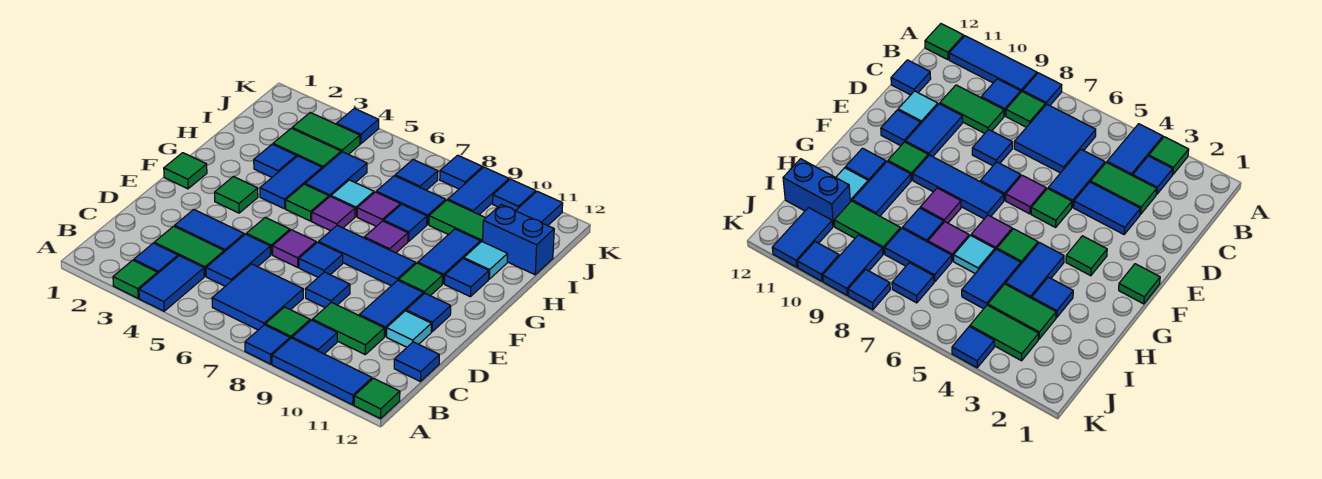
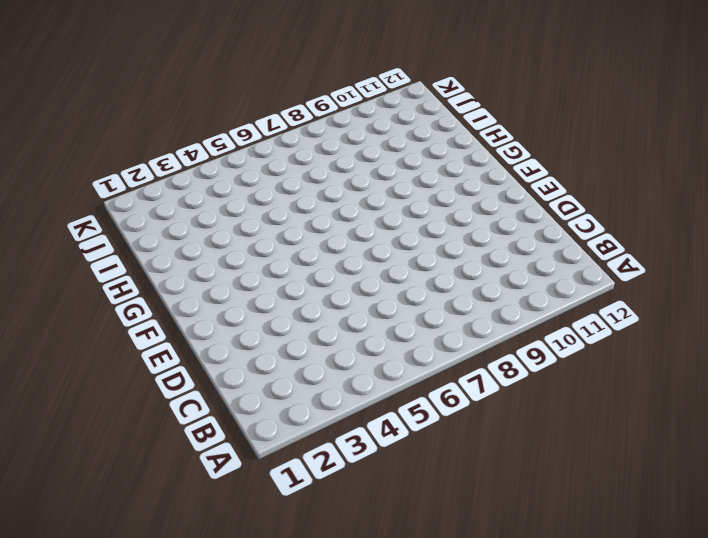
none -> green tile A3 level 1
none -> blue tile A4:B4 level 1
none -> blue tile A8 level 1
none -> blue tile A9:A11 level 1

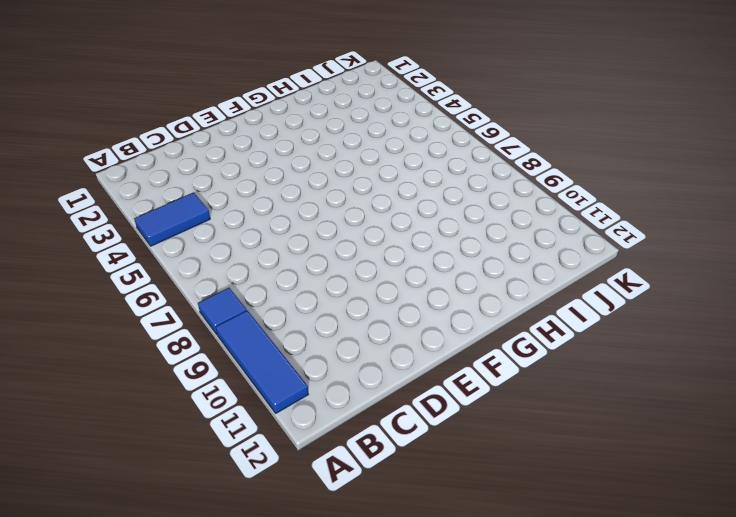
none -> green tile A3 level 1
none -> green tile A12 level 1
none -> blue tile B3 level 1
none -> blue tile B6:C7 level 1

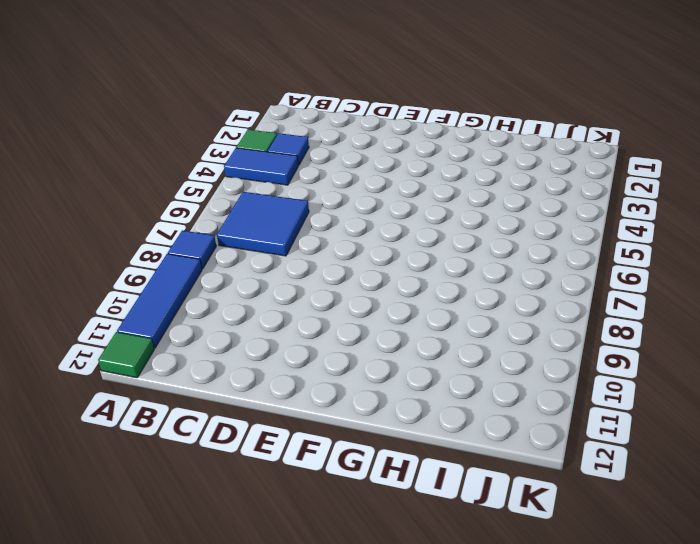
none -> green tile B8 level 1
none -> blue tile B9 level 1
none -> green tile C3:C4 level 1
none -> blue tile C5:D5 level 1

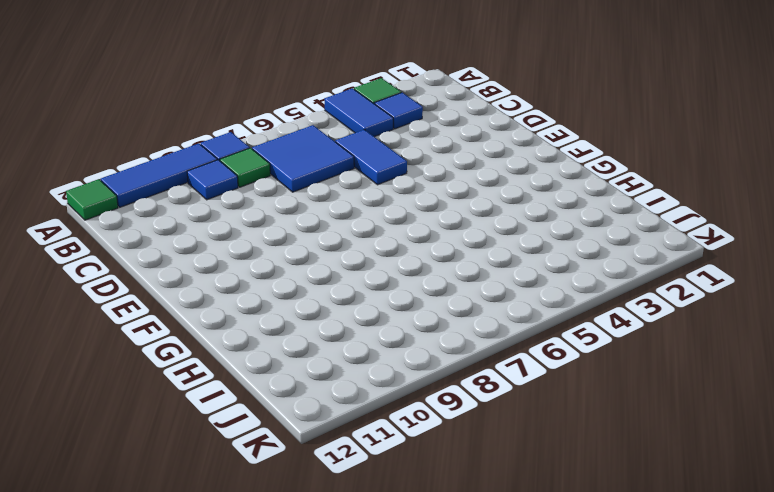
none -> green tile C3:C4 level 1
none -> green tile C9:C10 level 1
none -> blue tile C12 level 1
none -> blue tile D3:D4 level 1

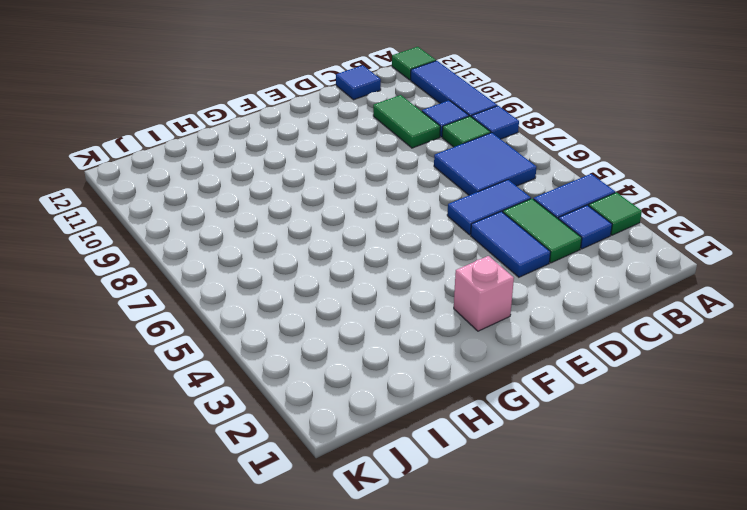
pink brick F2 level 1 -> none
none -> blue tile D8 level 1
none -> blue tile D10:E10 level 1
none -> cyan tile D11 level 1
none -> green tile E5 level 1

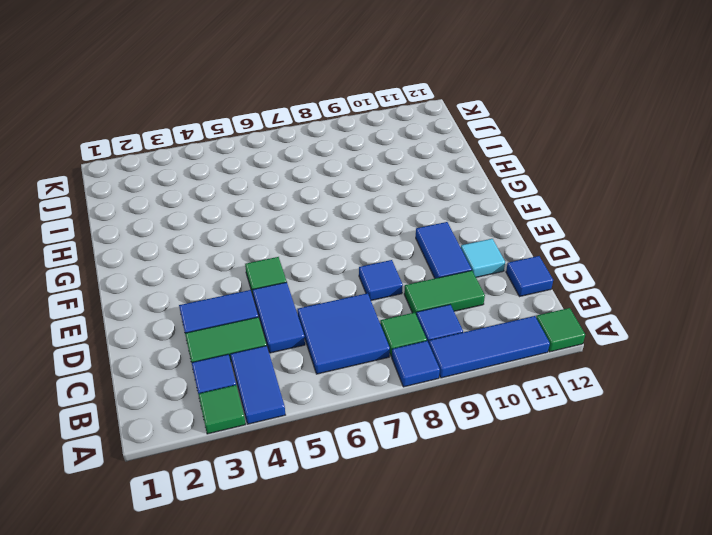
none -> purple tile E6 level 1
none -> blue tile E7 level 1
none -> blue tile E11 level 1
none -> green tile F1 level 1

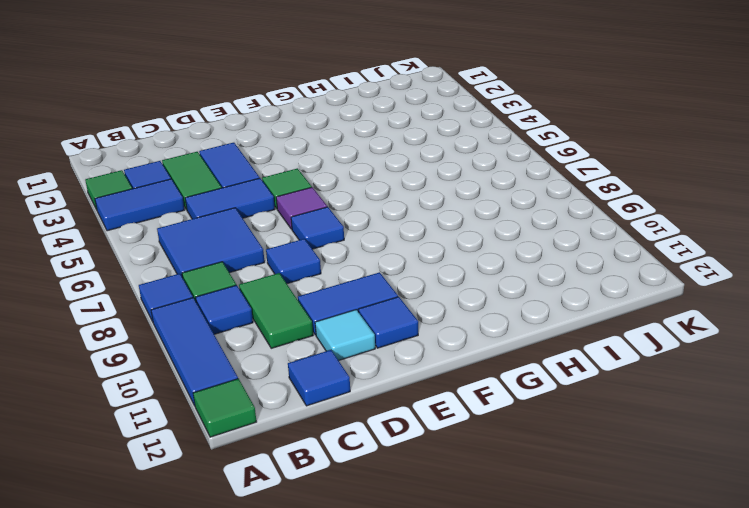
none -> green tile F1 level 1
none -> green tile F3 level 1
none -> blue tile F7:F9 level 1
none -> green tile F10 level 1

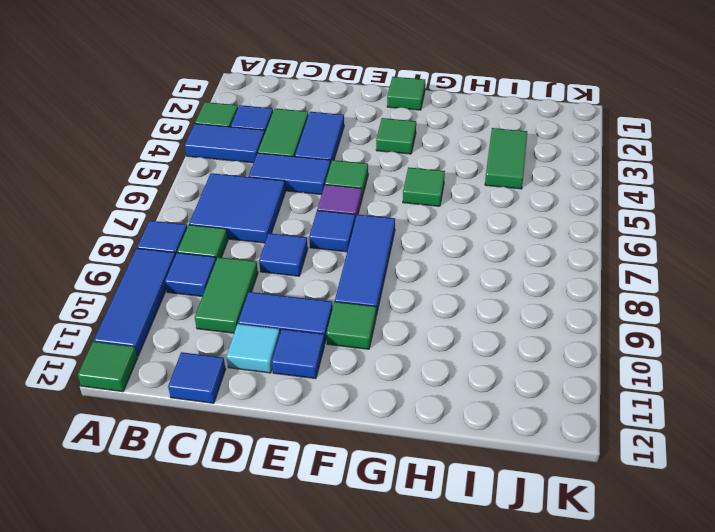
none -> blue tile G4:H4 level 1
none -> purple tile G6 level 1
none -> purple tile G8 level 1
none -> blue tile G10:H10 level 1

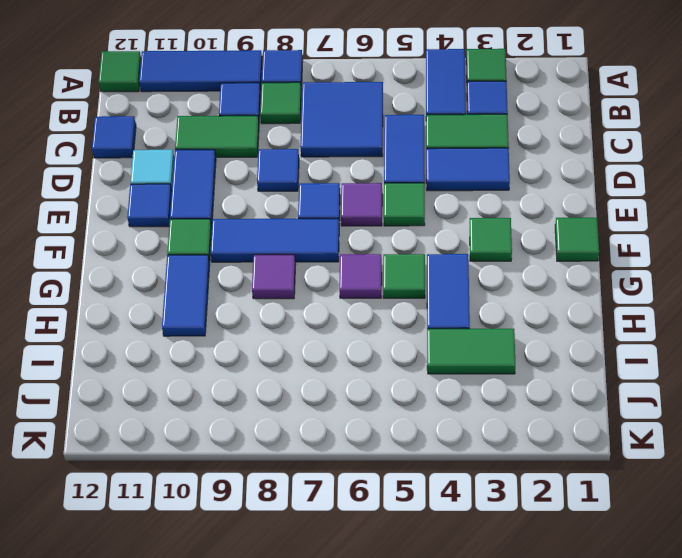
none -> blue tile G11 level 1
none -> blue tile H3 level 1
none -> blue tile H5:I5 level 1
none -> cyan tile H6 level 1

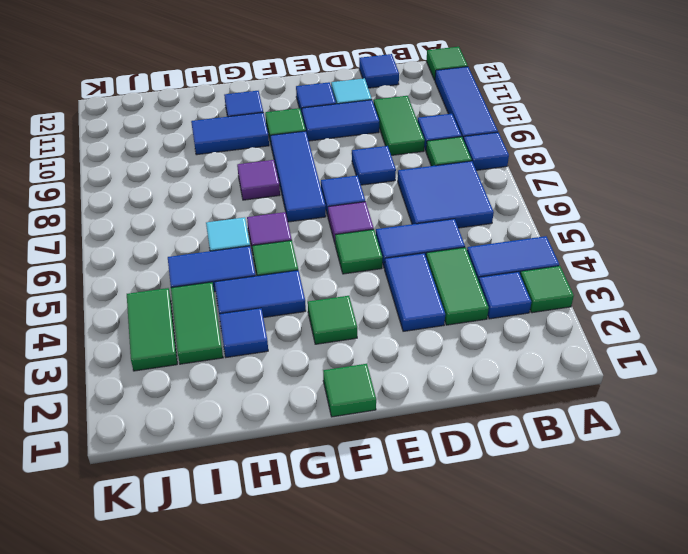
none -> purple tile H7 level 1
none -> blue tile H8 level 1
none -> cyan tile H11 level 1
none -> blue tile I7:I8 level 1

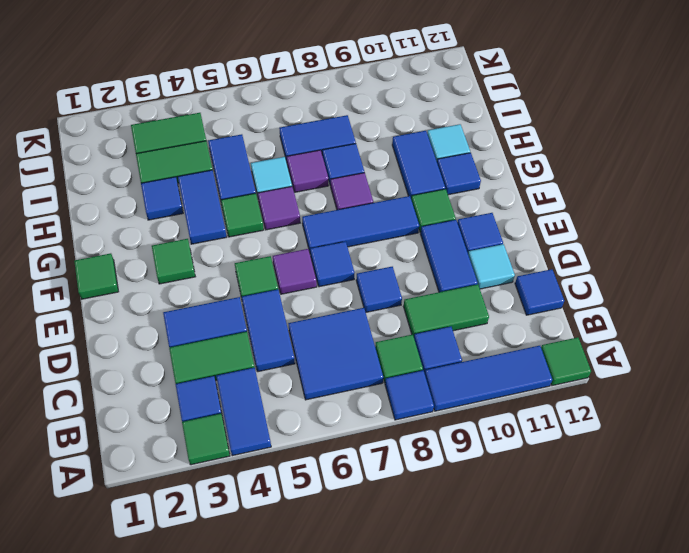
none -> green tile I9:I10 level 1
none -> blue brick I11:I12 level 1
none -> blue tile J7 level 1
none -> blue tile J9:K9 level 1

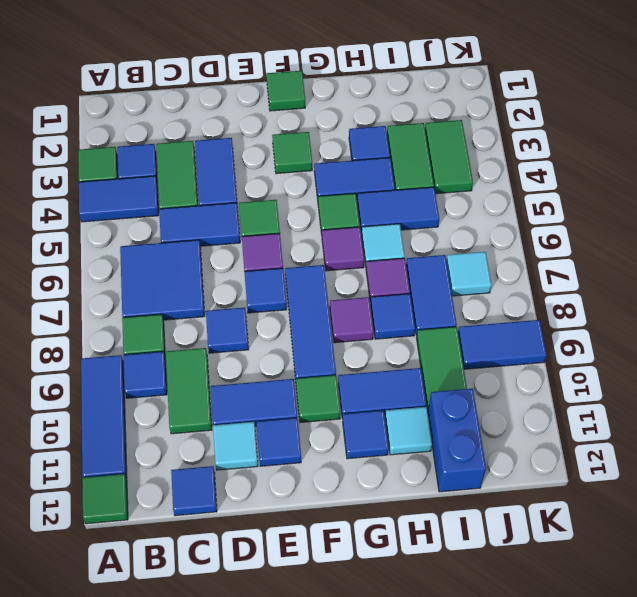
cyan tile J7 level 1 -> blue tile J7 level 1
none -> blue tile A8 level 1
none -> blue tile J11:K11 level 1
none -> blue tile K4 level 1
none -> blue tile K8 level 1

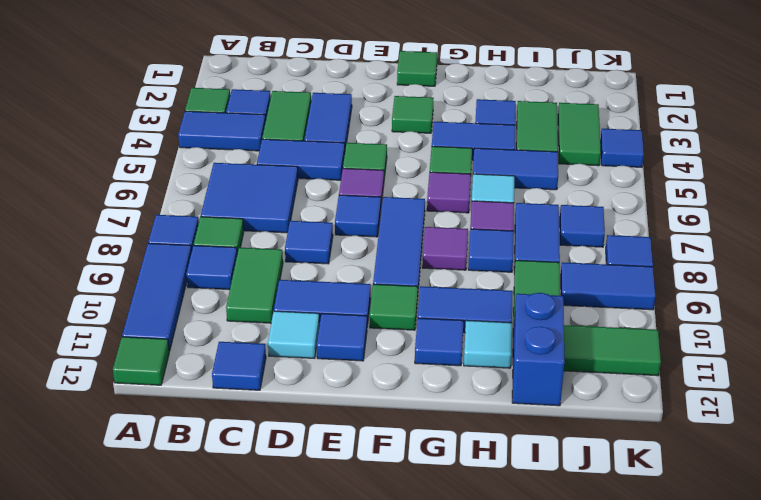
green tile J11:K11 level 1 -> blue tile J11:K11 level 1
none -> blue tile K10 level 1

